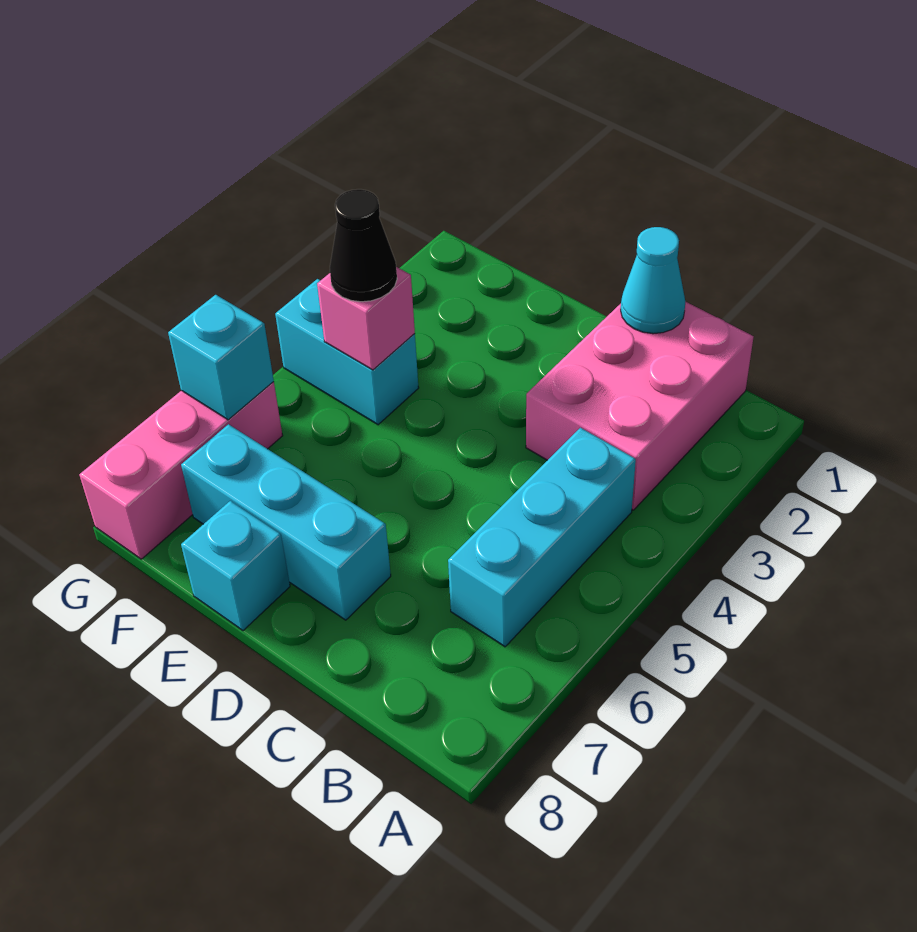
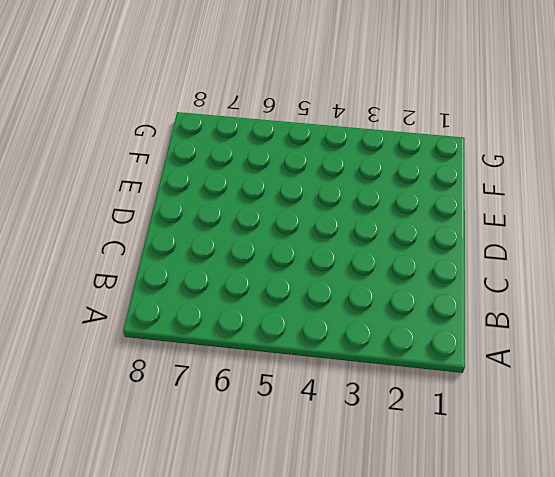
none -> pink brick B1:C3 level 1
none -> cyan brick B4:B6 level 1

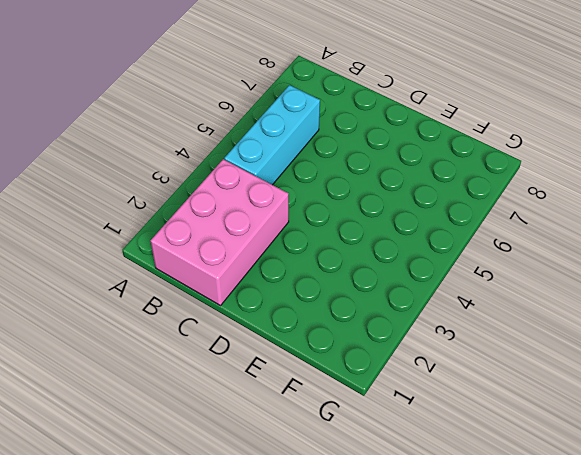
none -> cyan brick D7:F7 level 1
none -> cyan brick E8 level 1

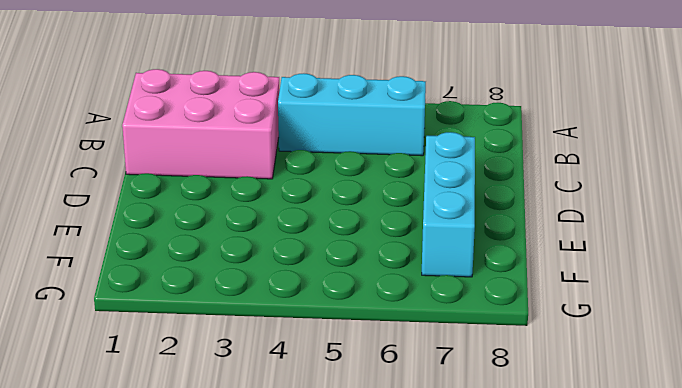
none -> cyan brick E8 level 1
none -> cyan brick F4:G4 level 1

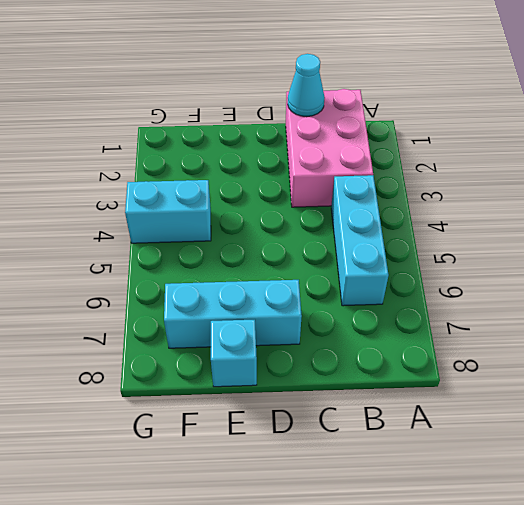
none -> pink brick G6:G8 level 1
none -> pink brick F4 level 2

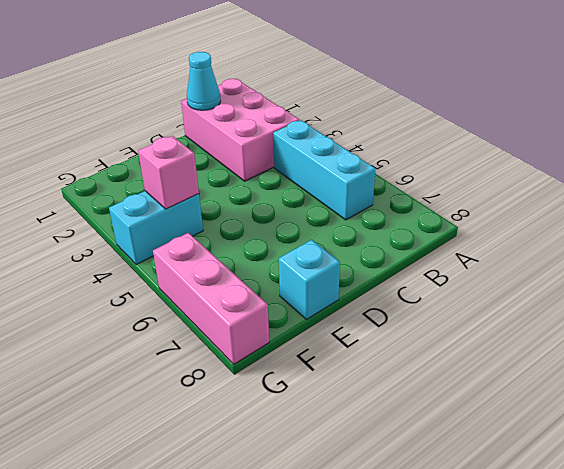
none -> cyan brick D7:F7 level 1
none -> cyan brick G6 level 2

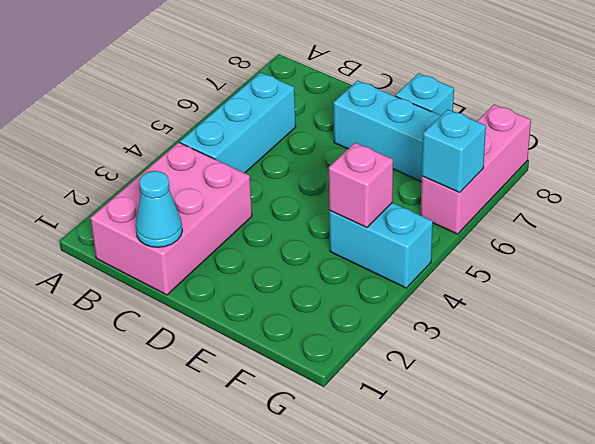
none -> black cone F4 level 3

